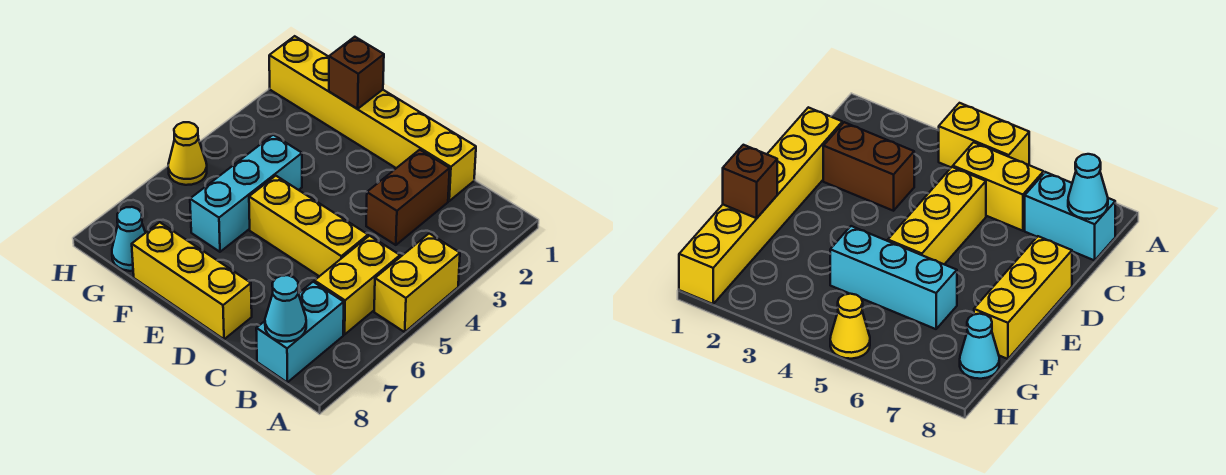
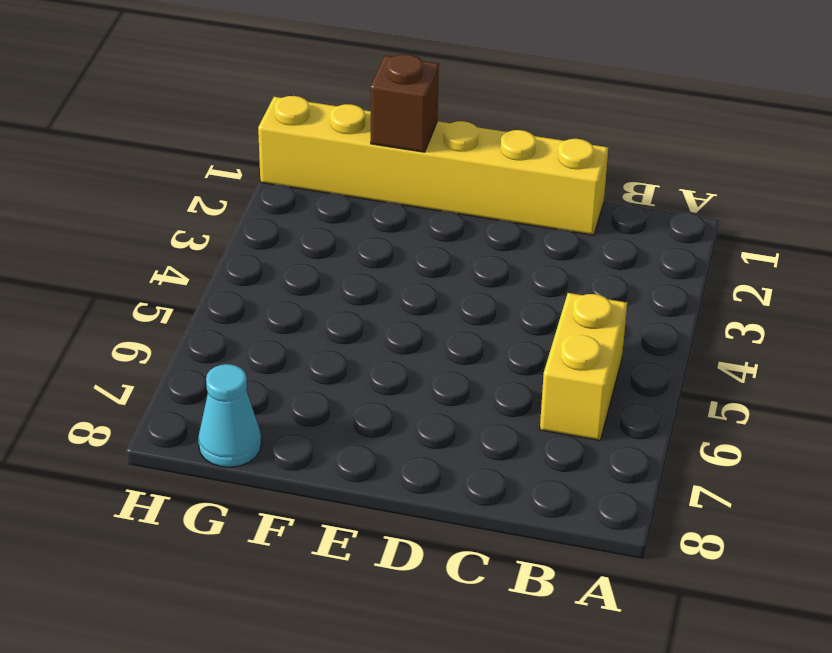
none -> yellow brick A4:A5 level 1
none -> cyan brick B7:B8 level 1
none -> brown brick C2:C3 level 1

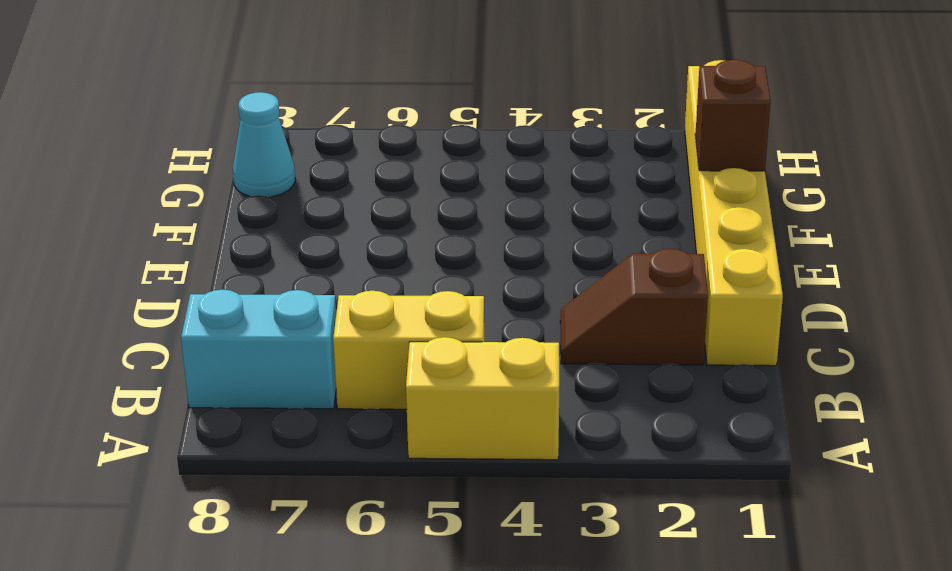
brown slope C2:C3 level 1 top 2 -> brown brick C2:C3 level 1
none -> yellow brick C5:E5 level 1
none -> yellow brick D8:F8 level 1
none -> cyan brick F4:F6 level 1

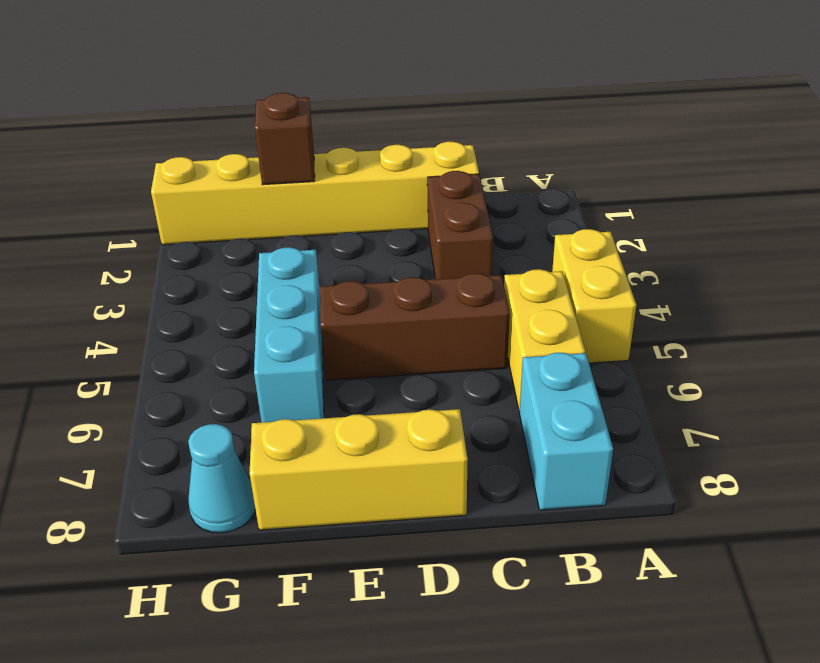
brown brick C5:E5 level 1 -> yellow brick C5:E5 level 1
none -> yellow cone H5 level 1
none -> cyan cone B8 level 2

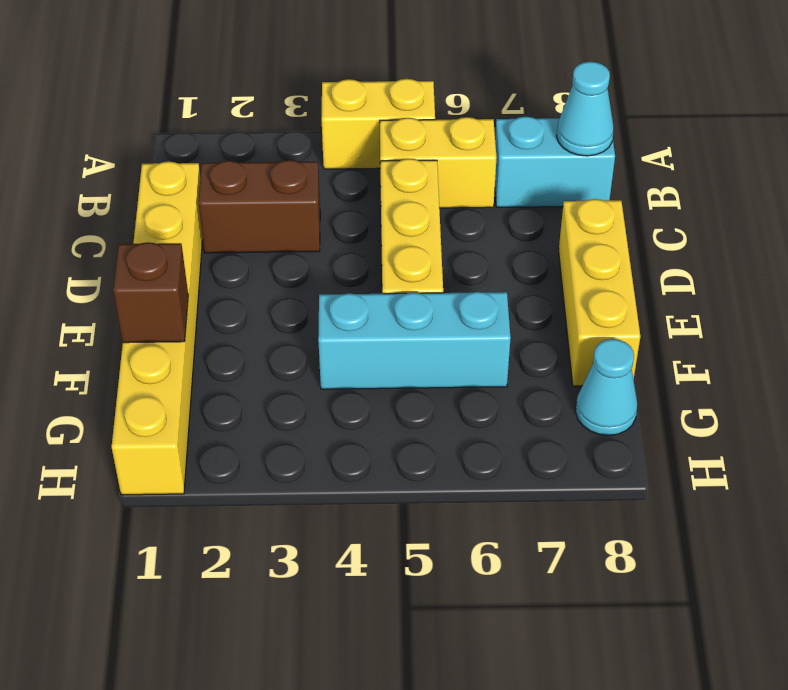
none -> yellow cone H5 level 1

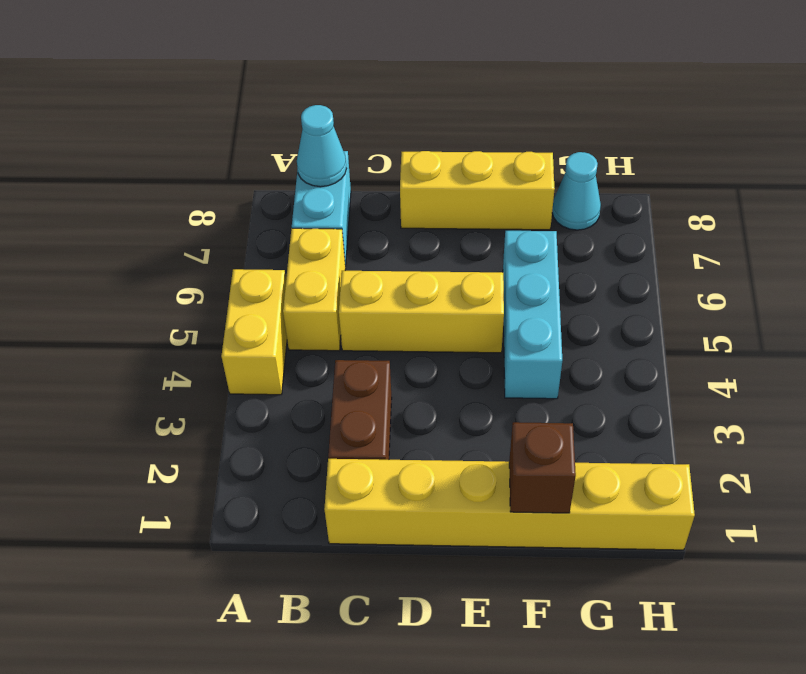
none -> yellow cone H5 level 1

